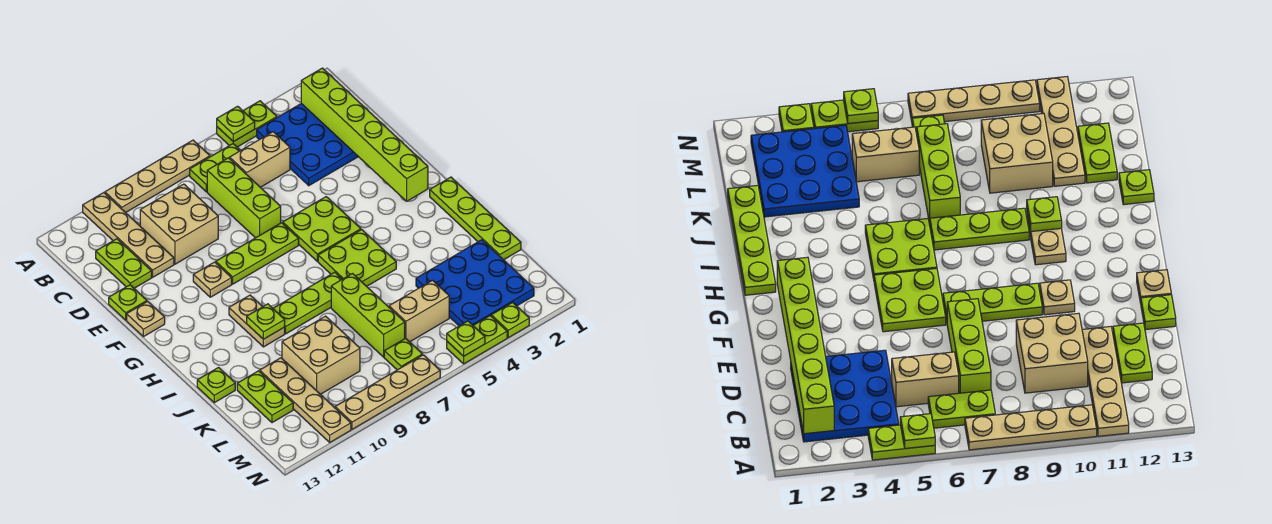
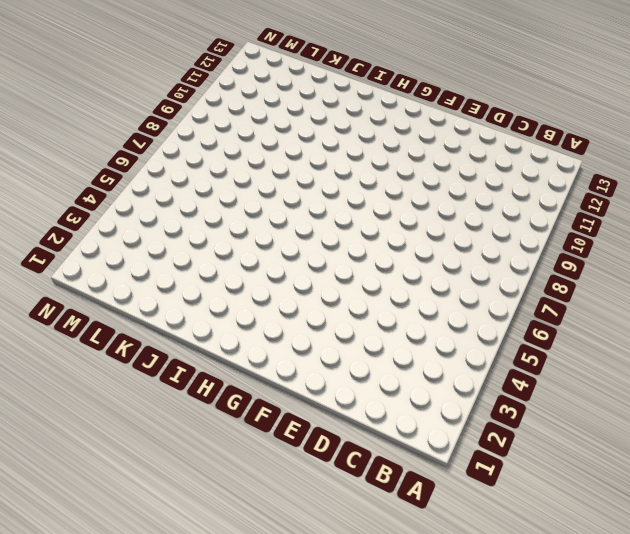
none -> lime plate A4:A5 level 1
none -> tan plate A7:A10 level 1
none -> tan plate A11:D11 level 1
none -> blue plate B2:D4 level 1

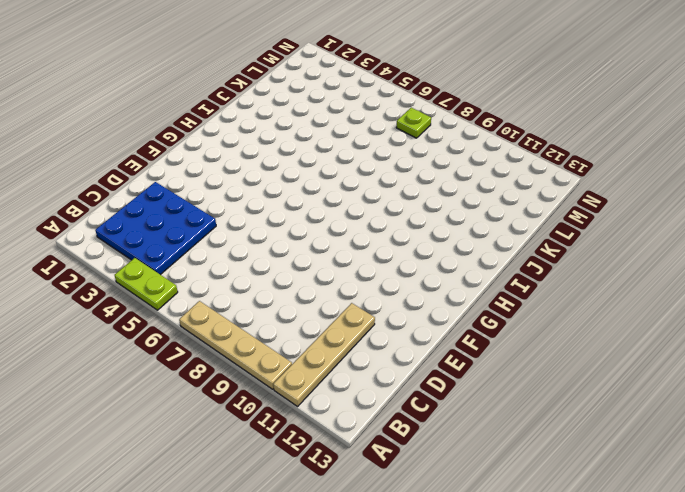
none -> lime plate B6:B7 level 1
none -> tan brick C5:C6 level 1
none -> lime brick C7:E7 level 1
none -> tan brick C9:D10 level 1

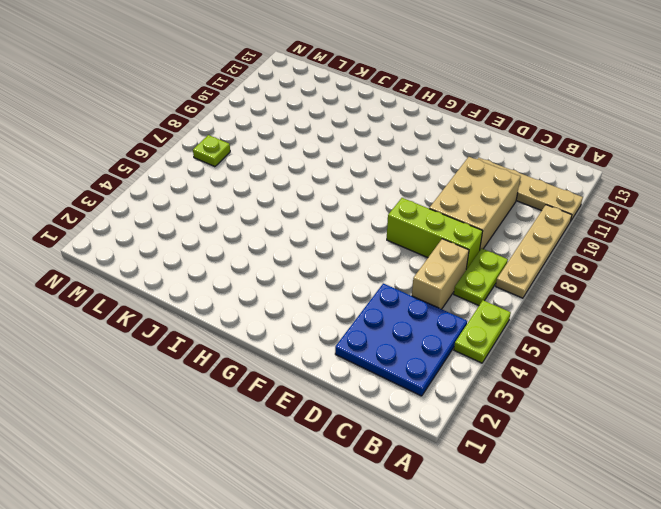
tan brick C8:D10 level 1 -> tan brick C9:D10 level 1
none -> lime plate C12:D12 level 1
none -> lime plate E13 level 1
none -> lime plate F5:G6 level 1
none -> lime plate F7:F9 level 1

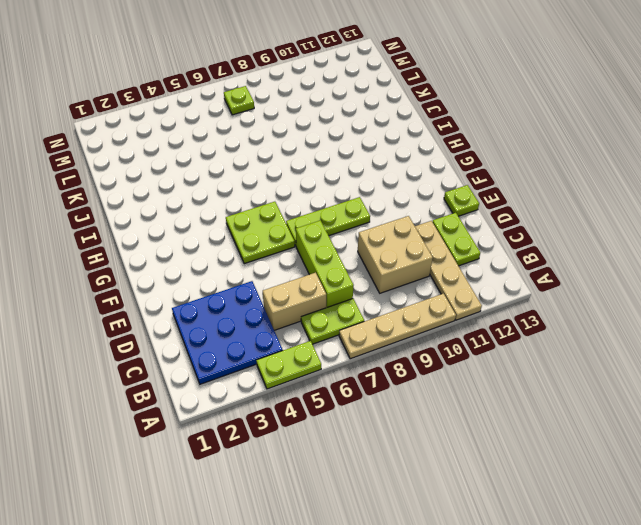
none -> tan plate F10 level 1
none -> tan plate F13 level 1
none -> lime plate H1:K1 level 1
none -> lime plate H5:I6 level 1

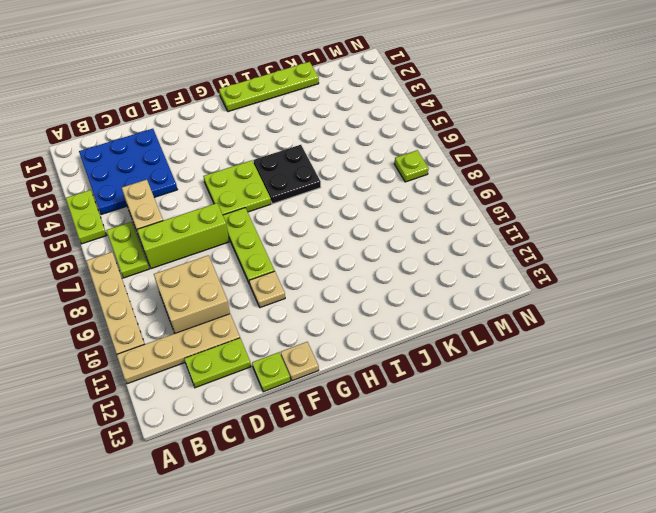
black plate H5:I6 level 1 -> lime plate H5:I6 level 1
none -> tan plate H10:I10 level 1
none -> lime plate I7:I9 level 1
none -> lime brick J7:L7 level 1
none -> lime plate J13 level 1

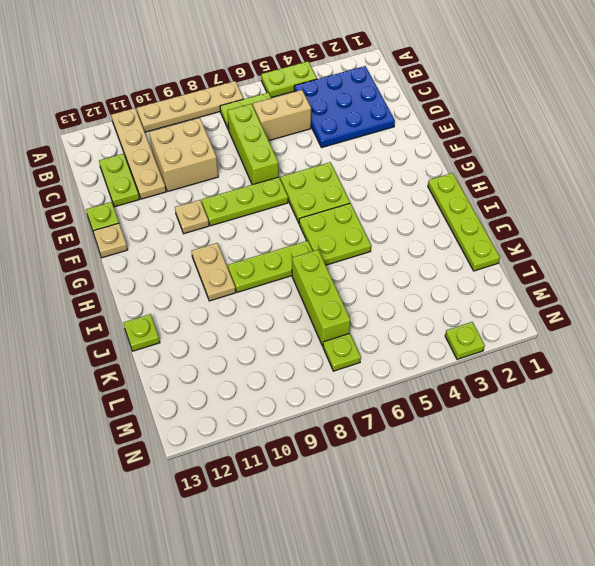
none -> blue plate K2:M4 level 1
none -> tan brick K9:L10 level 1
none -> tan plate K11:N11 level 1
none -> lime plate K12:L12 level 1

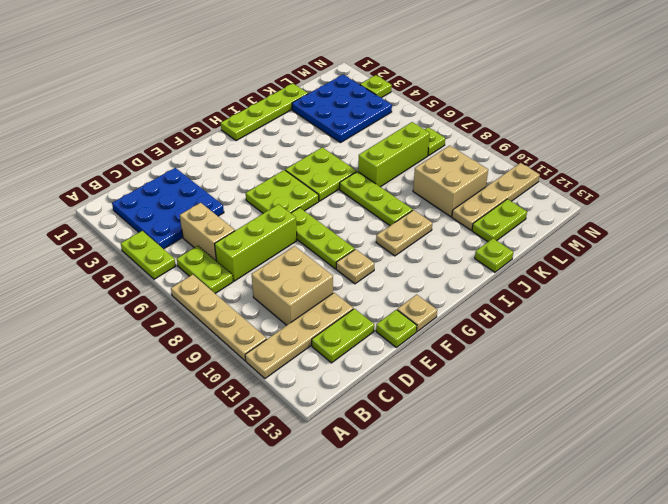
none -> tan brick L5:L6 level 1
none -> lime plate N4:N5 level 1
none -> tan plate N7:N10 level 1
none -> lime plate A5 level 2

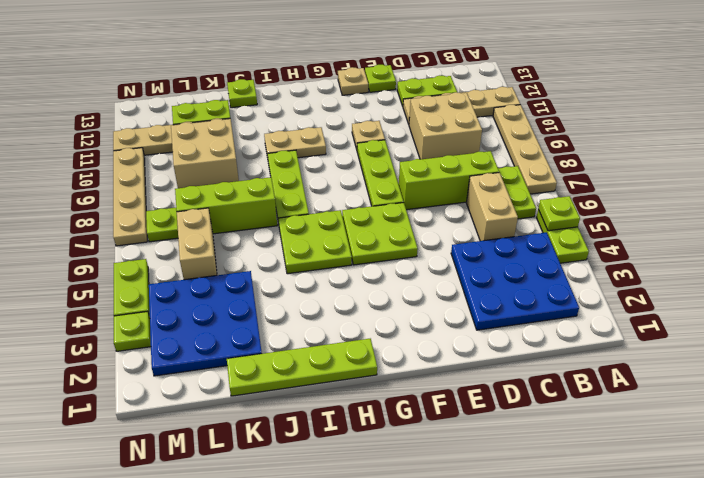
none -> lime brick B2:G2 level 2
none -> lime plate I10 level 2
none -> lime plate N5 level 2

